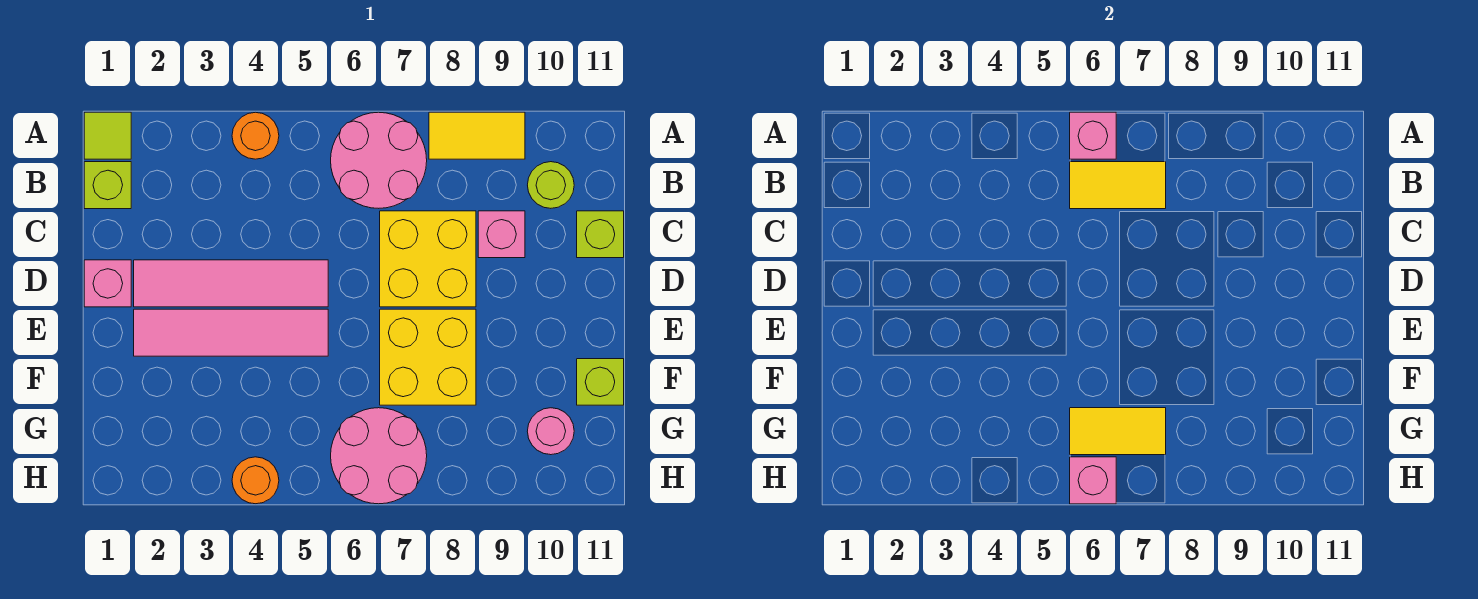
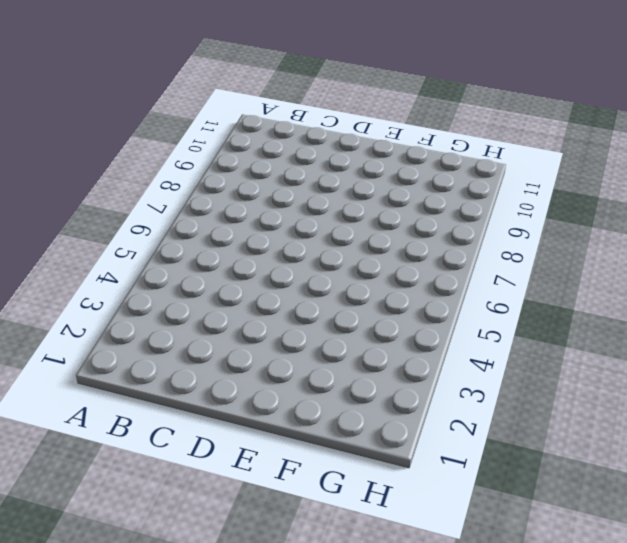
none -> lime tile A1 level 1
none -> orange round brick A4 level 1
none -> pink round brick A6:B7 level 1

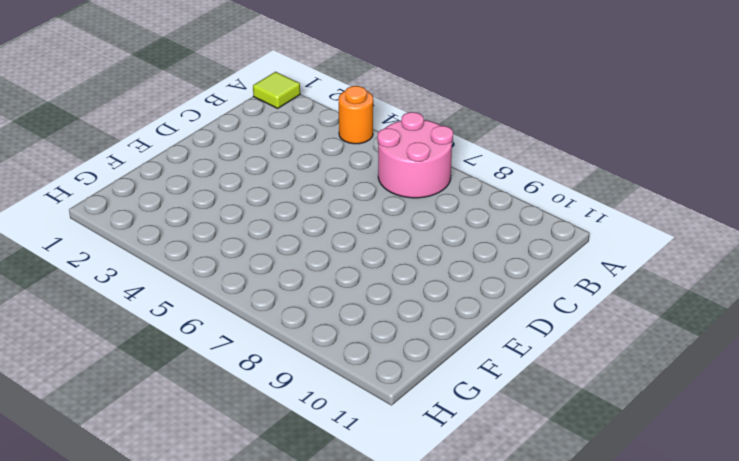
none -> yellow tile A8:A9 level 1
none -> lime brick B1 level 1
none -> lime round brick B10 level 1

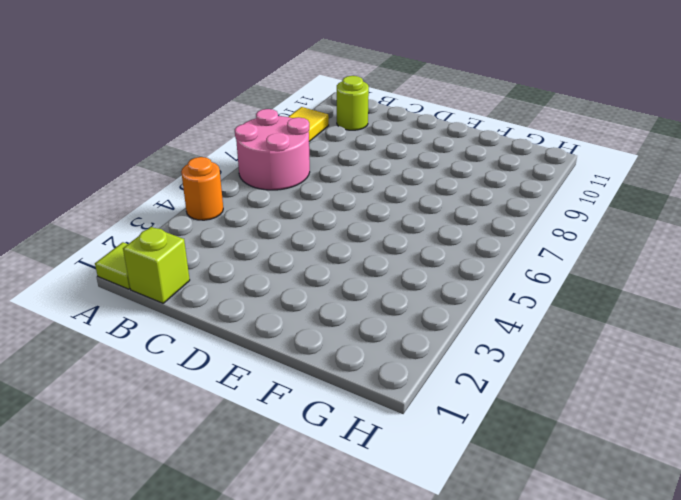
none -> yellow brick C7:D8 level 1
none -> pink brick C9 level 1
none -> lime brick C11 level 1

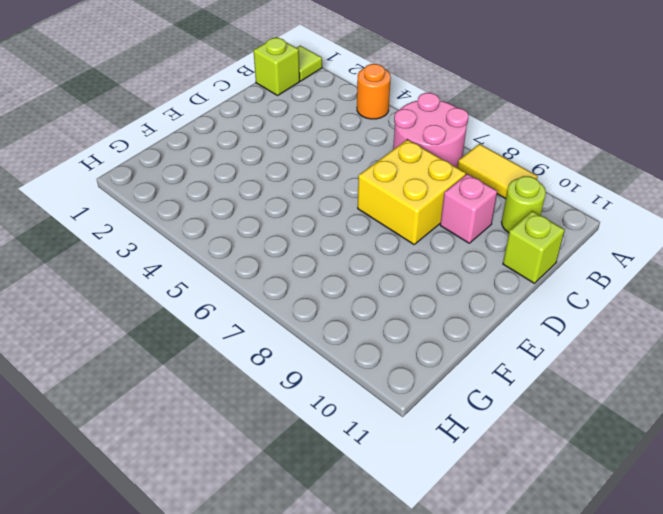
none -> pink brick D1 level 1
none -> pink tile D2:D5 level 1
none -> pink tile E2:E5 level 1

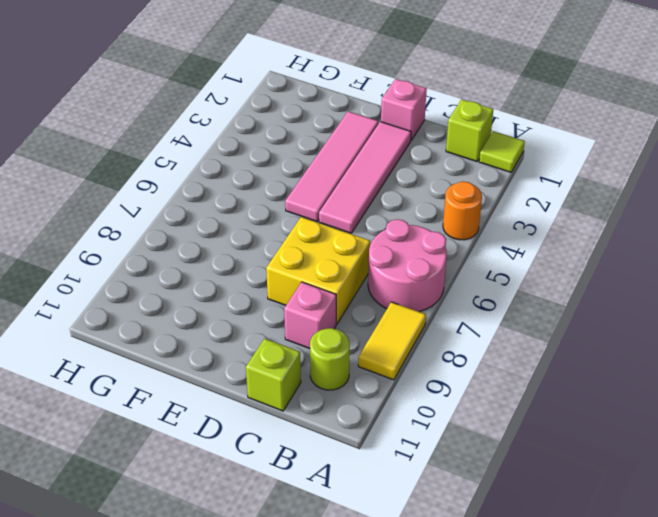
none -> yellow brick E7:F8 level 1
none -> lime brick F11 level 1
none -> pink round brick G6:H7 level 1

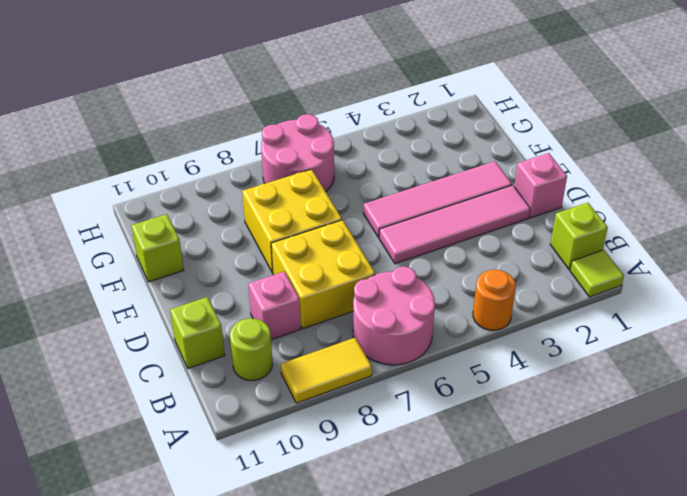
none -> pink round brick G10 level 1
none -> orange round brick H4 level 1
none -> pink brick A6 level 2

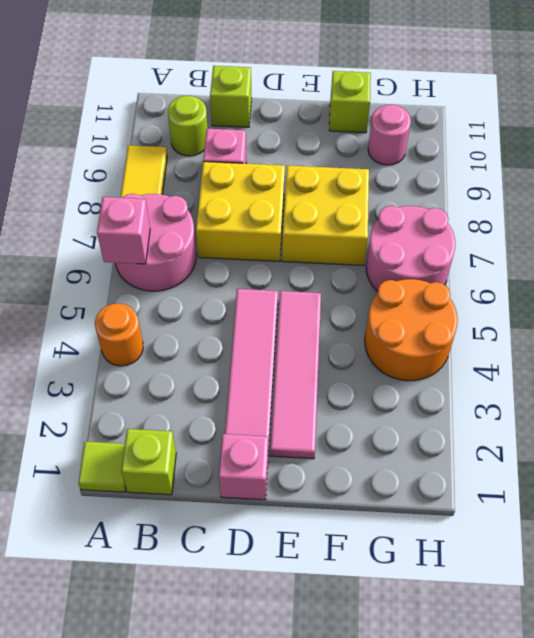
orange round brick G4:H5 level 1 -> orange round brick H4 level 1
none -> yellow tile B6:B7 level 2
none -> yellow tile G6:G7 level 2
none -> pink brick H6 level 2

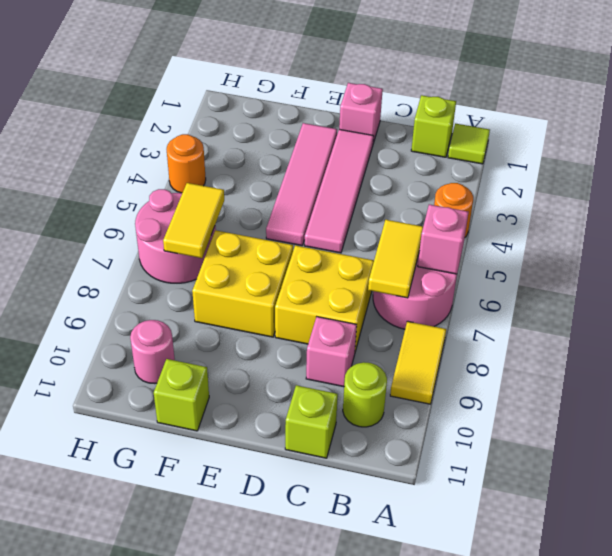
none -> pink brick H6 level 2

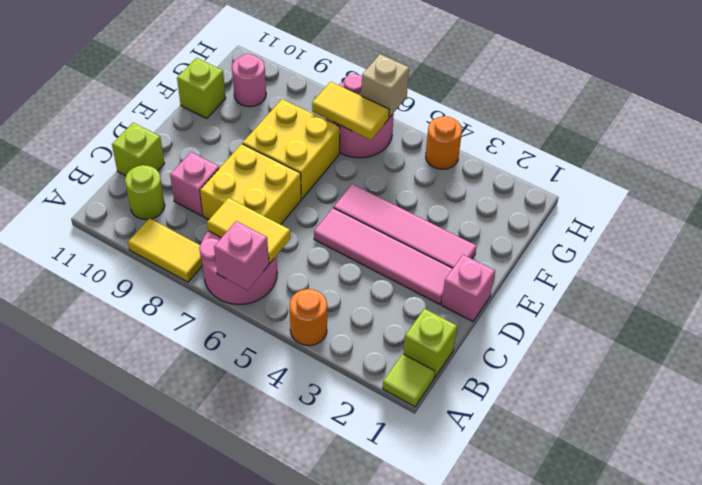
tan brick H6 level 2 -> pink brick H6 level 2

